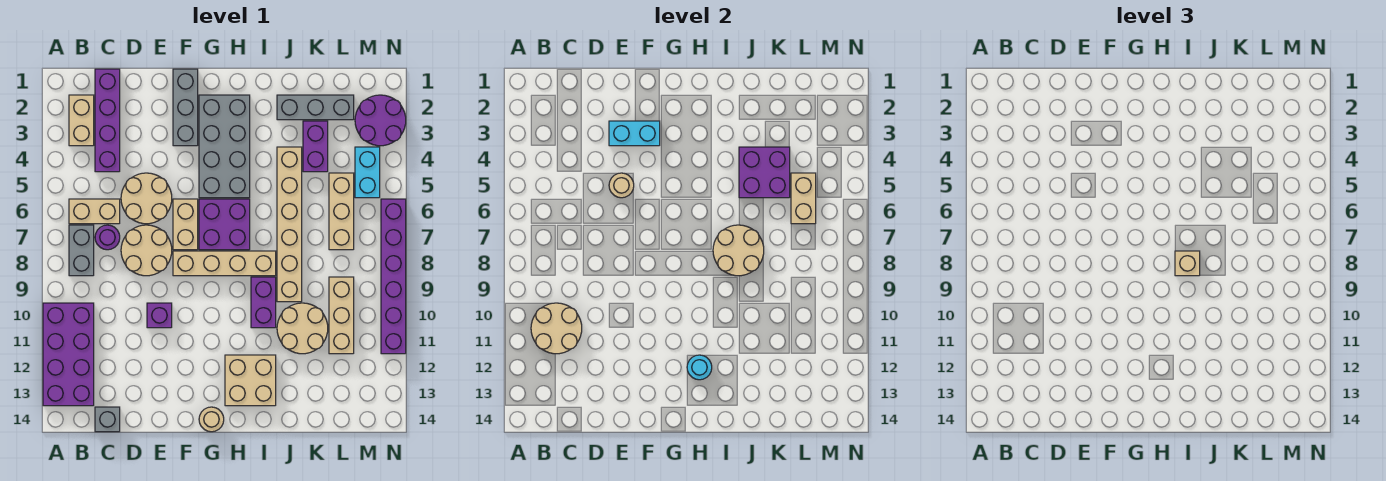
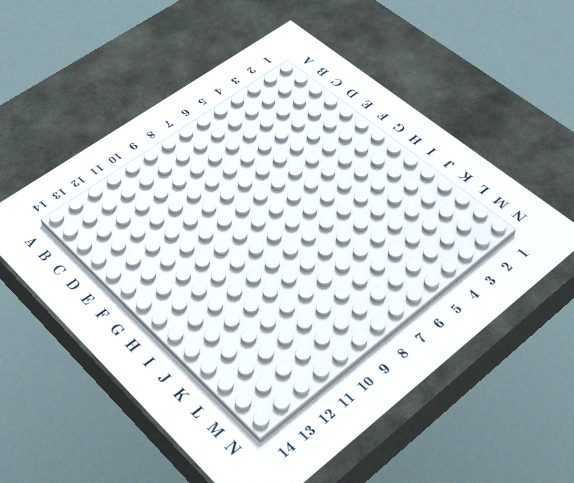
none -> purple brick A10:B13 level 1
none -> tan brick B2:B3 level 1
none -> tan brick B6:C6 level 1
none -> grey brick B7:B8 level 1

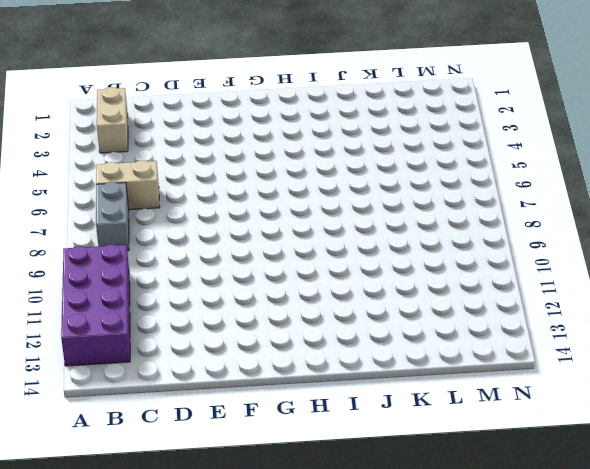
none -> purple brick C1:C4 level 1
none -> purple round brick C7 level 1
none -> grey brick C14 level 1
none -> tan round brick D5:E6 level 1

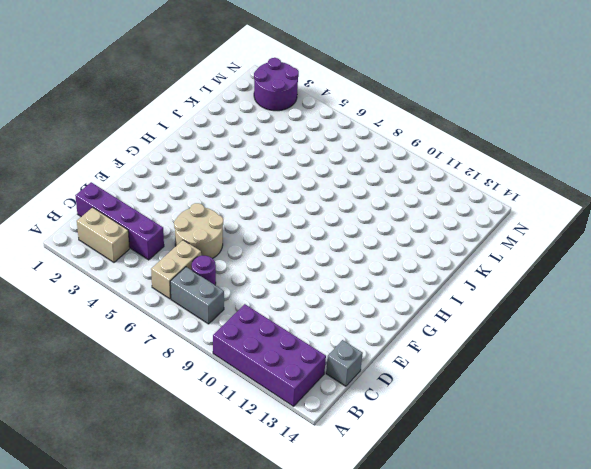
none -> tan round brick D7:E8 level 1
none -> purple brick E10 level 1
none -> grey brick F1:F3 level 1
none -> tan brick F6:F7 level 1

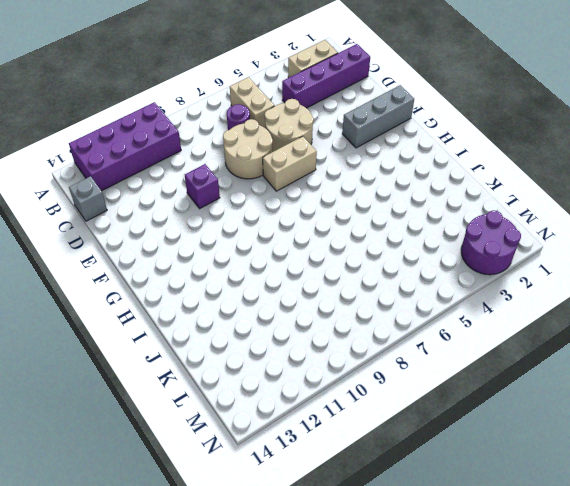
none -> grey brick B7:B8 level 1
none -> tan brick F8:I8 level 1
none -> grey brick G2:H5 level 1
none -> purple brick G6:H7 level 1

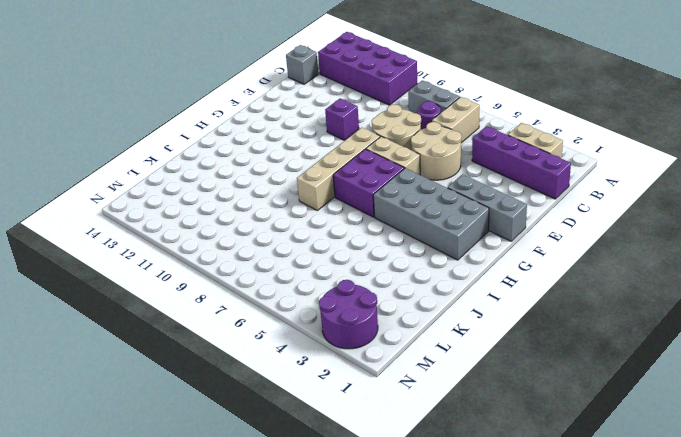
none -> tan round brick G14 level 1
none -> tan brick H12:I13 level 1
none -> purple brick I9:I10 level 1
none -> grey brick J2:L2 level 1

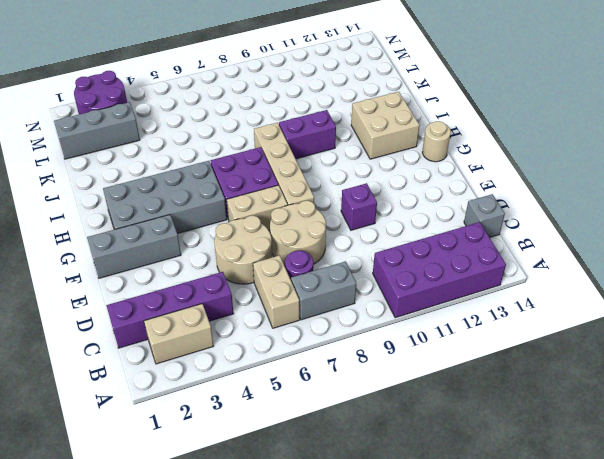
grey brick L1:L3 level 1 -> grey brick J2:L2 level 1
none -> tan brick J4:J9 level 1
none -> tan round brick J10:K11 level 1
none -> purple brick K3:K4 level 1
none -> tan brick L5:L7 level 1

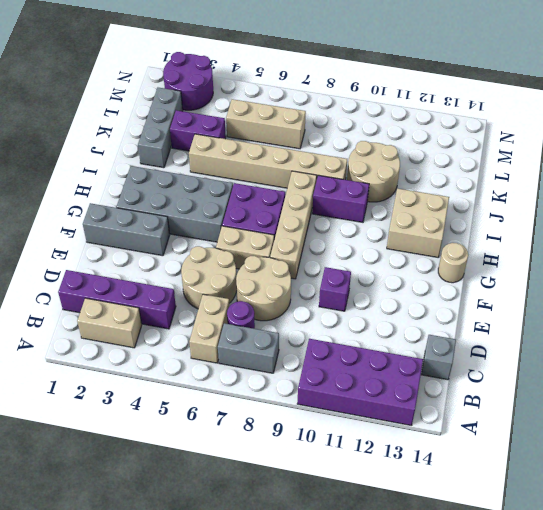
none -> tan brick L9:L11 level 1
none -> cyan brick M4:M5 level 1
none -> purple brick N6:N11 level 1
none -> tan round brick B10:C11 level 2

